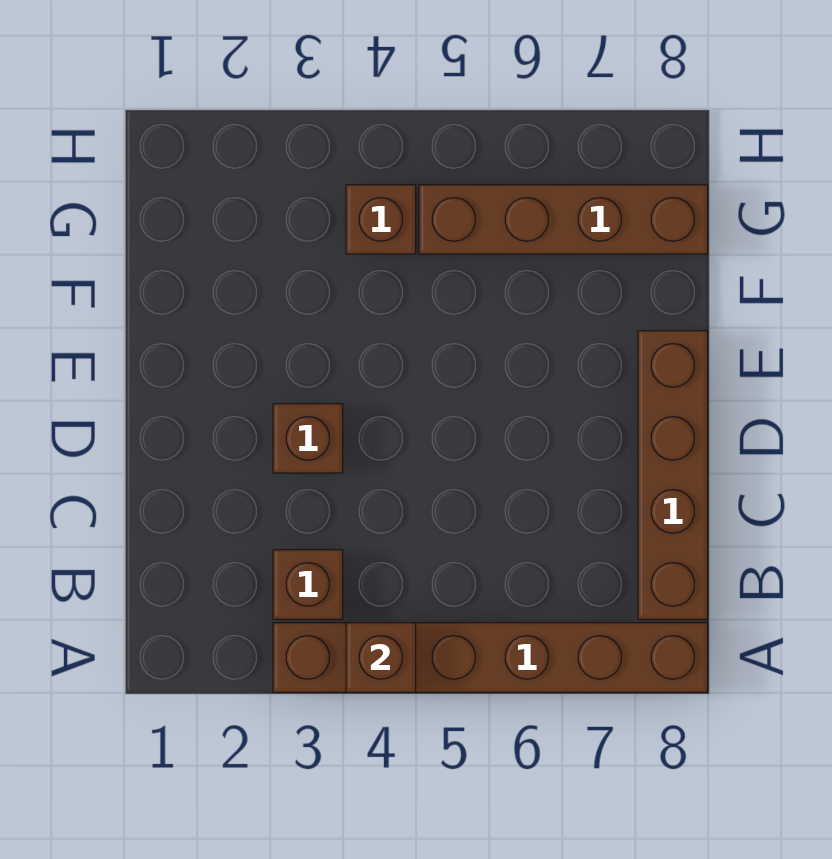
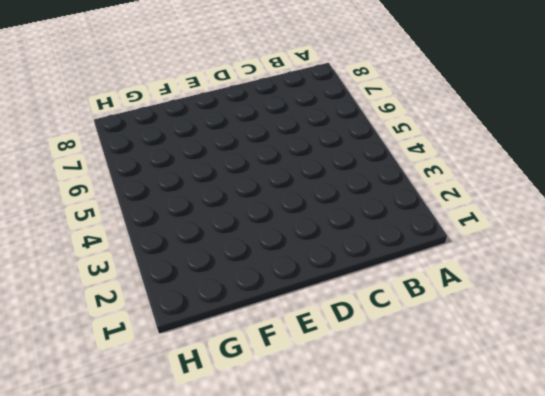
none -> brown brick A3:A8 level 1
none -> brown brick B3 level 1

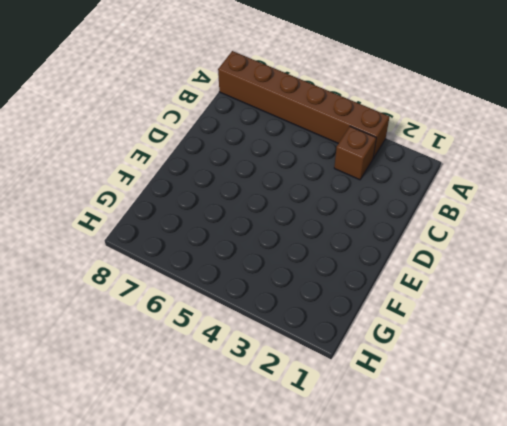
none -> brown brick B8:E8 level 1
none -> brown brick D3 level 1

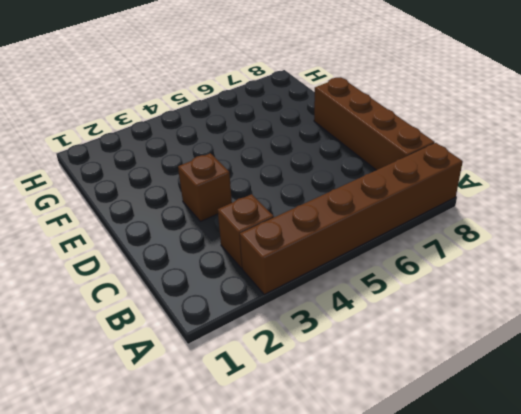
none -> brown brick G4 level 1
none -> brown brick G5:G8 level 1

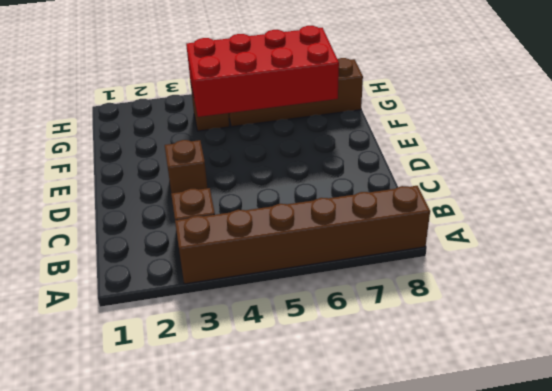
red brick F4:G7 level 2 -> none
none -> brown brick B8:E8 level 1
none -> brown brick A4 level 2

